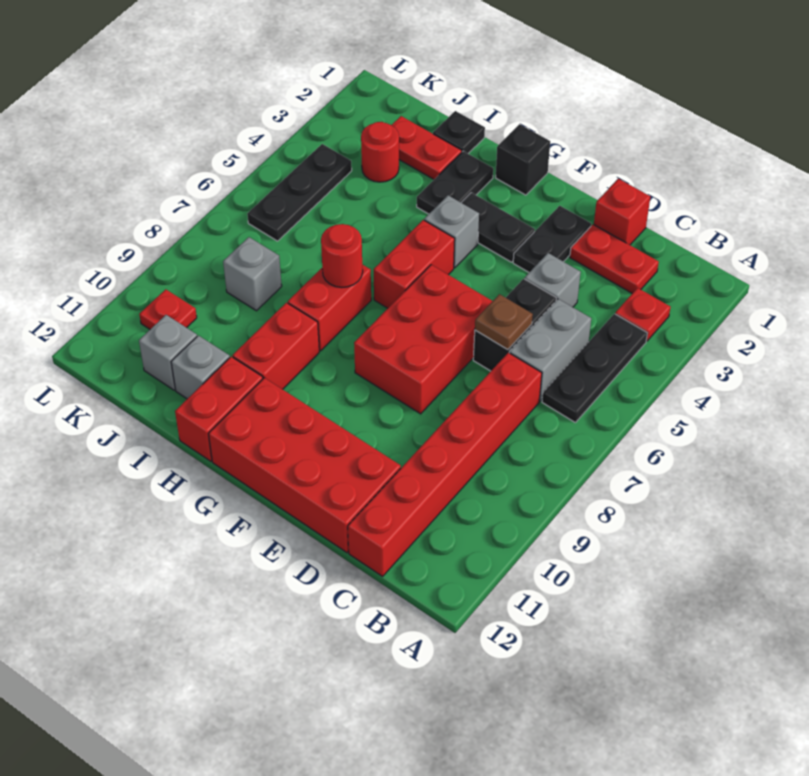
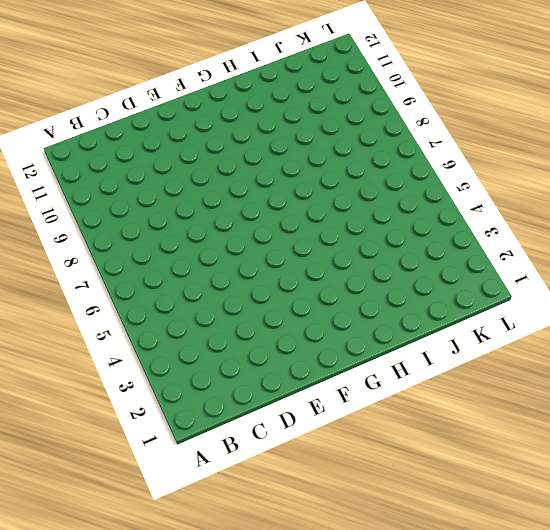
none -> red plate B3 level 1
none -> black plate B4:B6 level 1
none -> red plate C2:D2 level 1

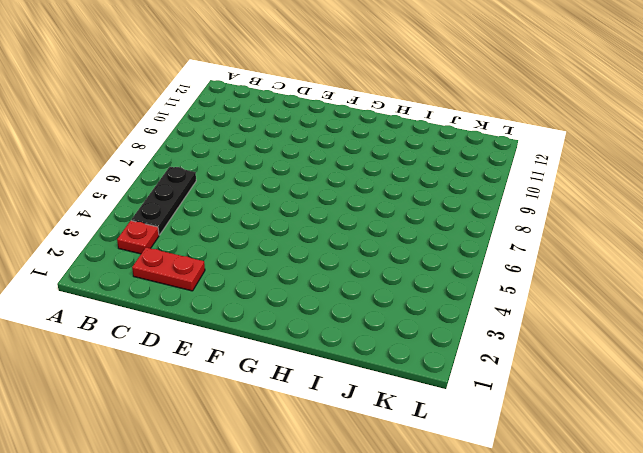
none -> grey brick C5:C6 level 1
none -> red brick C7:C12 level 1
none -> red brick D1 level 1

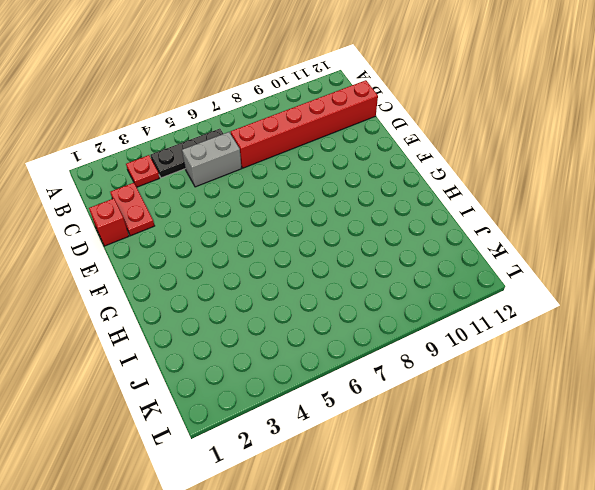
none -> grey brick D4 level 1
none -> black brick D5:D6 level 1
none -> red brick D11:G12 level 1

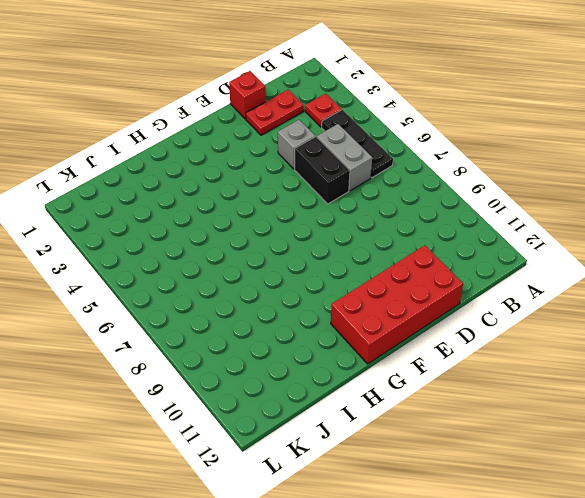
none -> red brick C7:C12 level 1
none -> black plate E2:E3 level 1
none -> red brick E6:F8 level 1

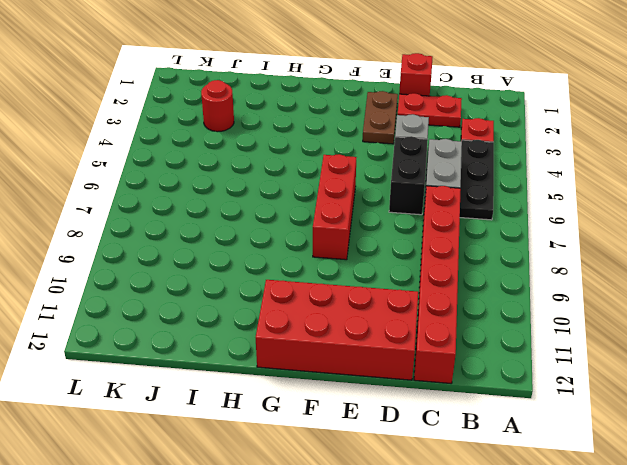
brown plate E2:E3 level 1 -> black plate E2:E3 level 1
red brick F6:F8 level 1 -> red brick E6:F8 level 1
none -> black plate F3:G3 level 1
none -> black brick G1 level 1
none -> grey brick G4 level 1

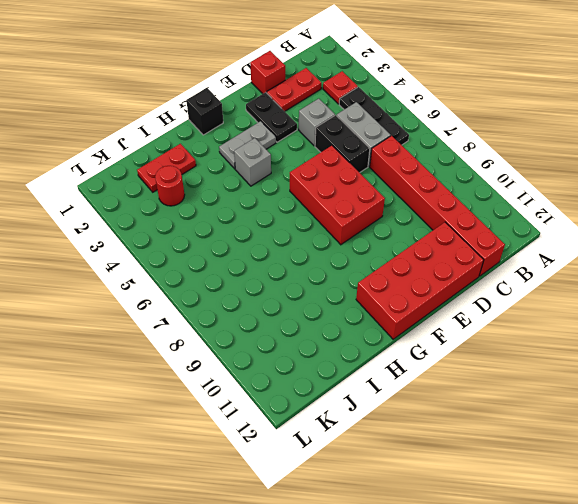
grey plate F3:G3 level 1 -> black plate F3:G3 level 1
none -> red brick G5:G6 level 1
none -> black plate H2:H3 level 1
none -> red brick H7:H8 level 1

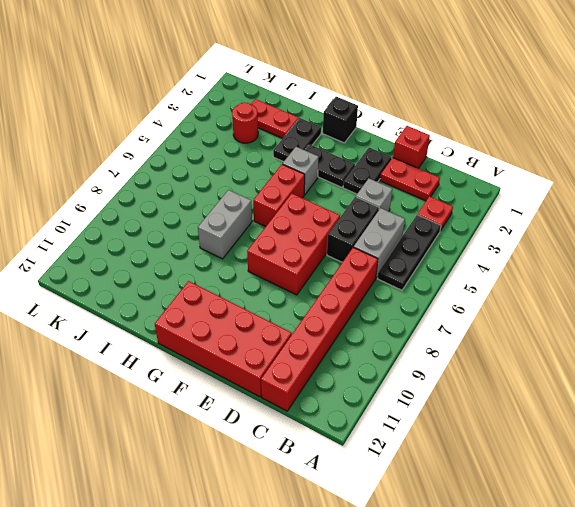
grey brick H7:H8 level 1 -> red brick H7:H8 level 1
none -> red brick H9:H10 level 1
none -> red brick H11:H12 level 1
none -> black plate I1 level 1

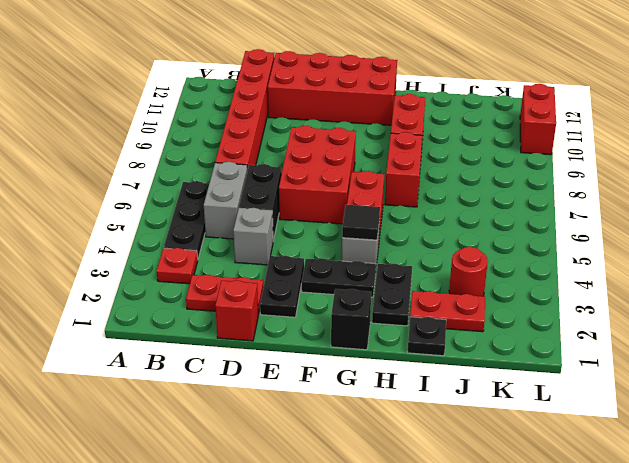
black tile G4 level 2 -> none
red brick L10:L11 level 1 -> red brick H11:H12 level 1
none -> grey brick I11 level 1
none -> grey brick J8 level 1
none -> grey brick J11 level 1

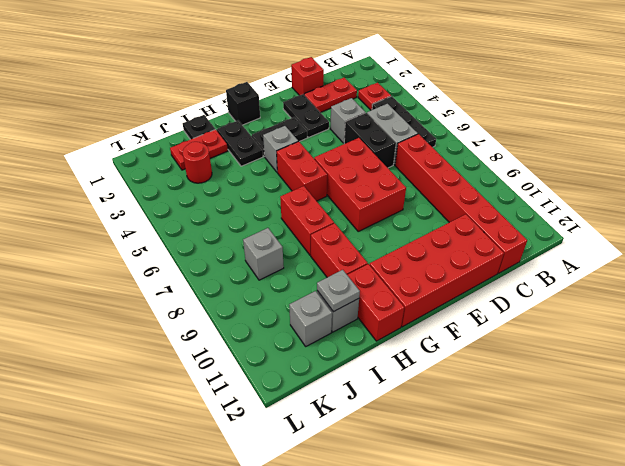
grey plate I11 level 2 -> none
none -> black plate K4:K6 level 1
none -> red plate K10 level 1
none -> brown plate D6 level 2

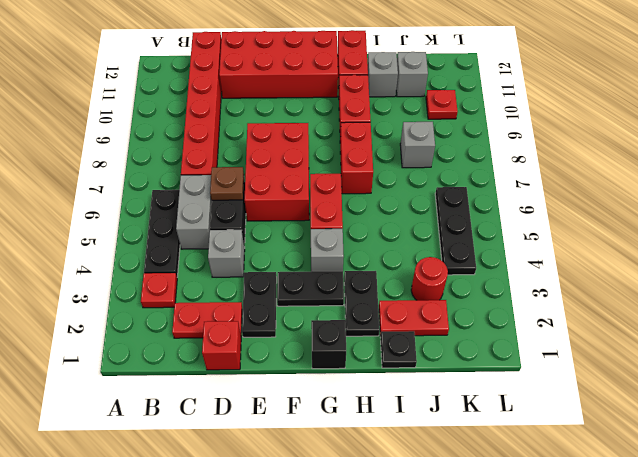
none -> red round brick H7 level 2

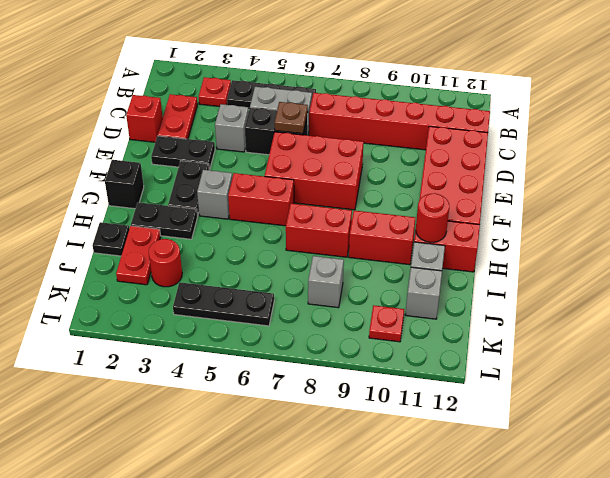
red round brick H11 level 2 -> red round brick H7 level 2

